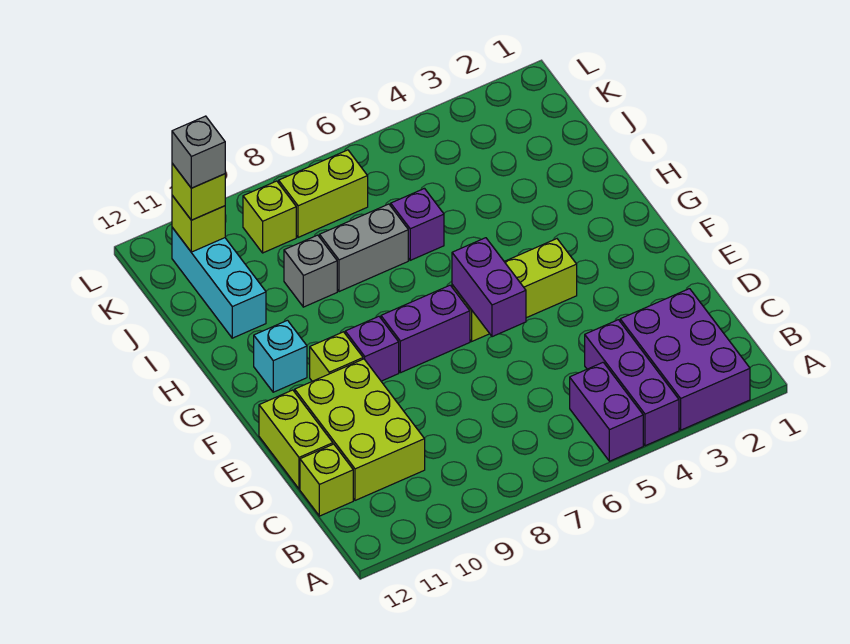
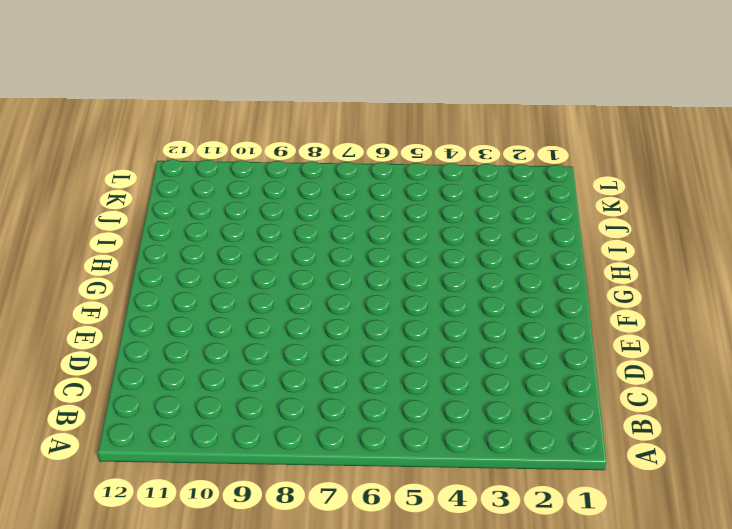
none -> purple brick A2:C3 level 1
none -> purple brick A4:C4 level 1
none -> purple brick A5:B5 level 1

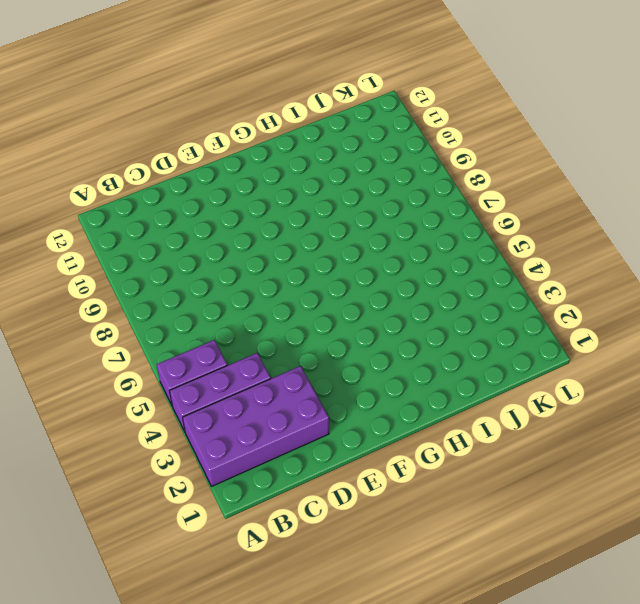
purple brick A2:D3 level 1 -> purple brick A2:C3 level 1
none -> lime brick C10:E11 level 1
none -> lime brick C12 level 1
none -> lime brick D12:E12 level 1

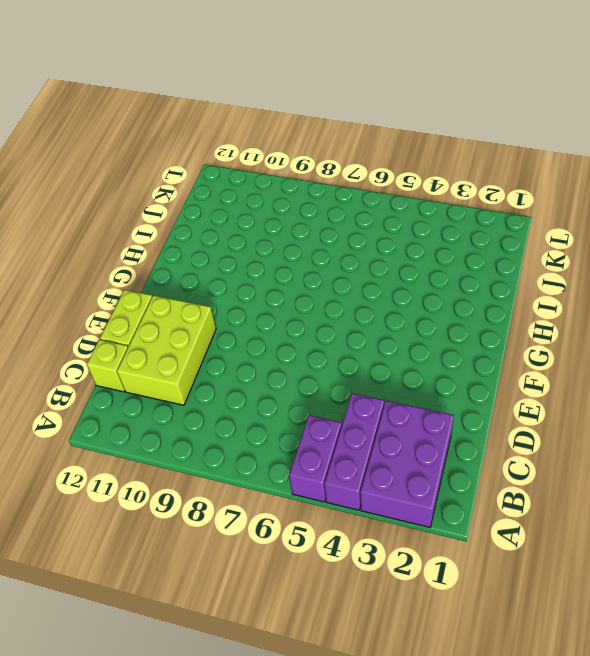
none -> lime brick F4:F6 level 1
none -> purple brick F7:F8 level 1
none -> purple brick F9 level 1

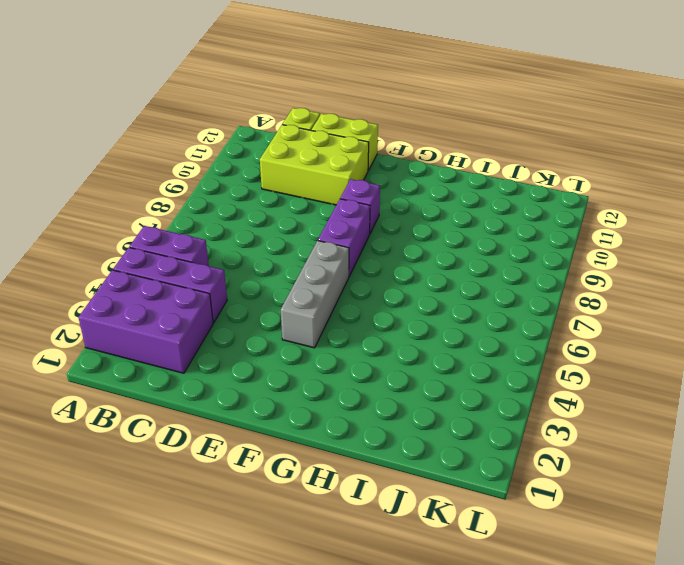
grey brick F4:F6 level 1 -> lime brick F4:F6 level 1
none -> lime brick F10 level 1
none -> cyan brick G11 level 1
none -> purple brick I6 level 1

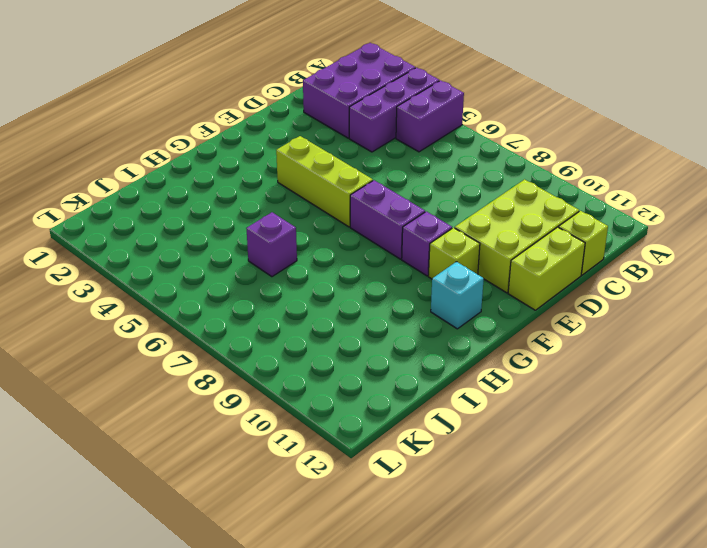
none -> grey brick I7:I8 level 1
none -> grey brick I9 level 1
none -> cyan brick I11:K11 level 1

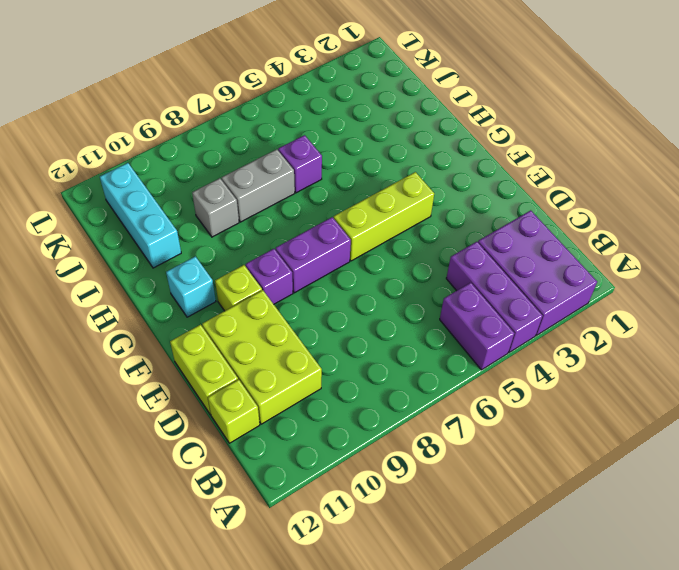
none -> lime brick K7:K8 level 1
none -> lime brick K9 level 1
none -> purple brick E6:F6 level 2

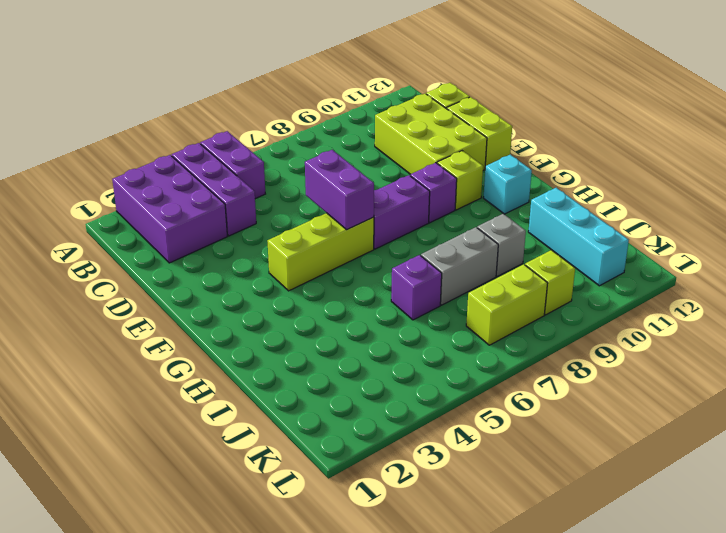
none -> lime brick K11 level 2
none -> lime brick K11 level 3
none -> grey brick K11 level 4

